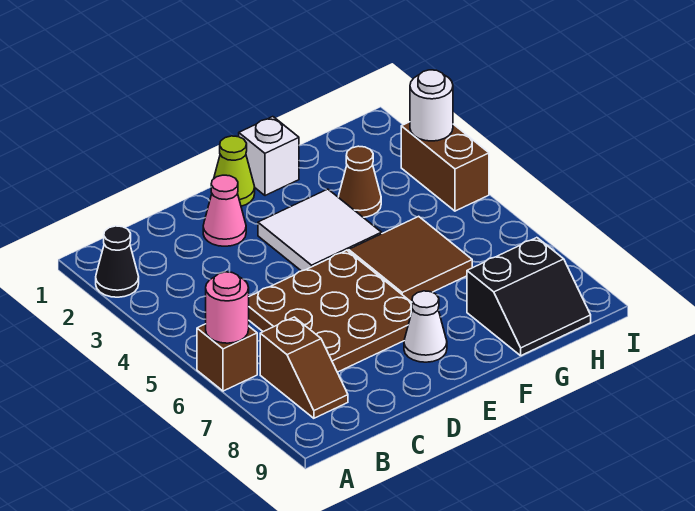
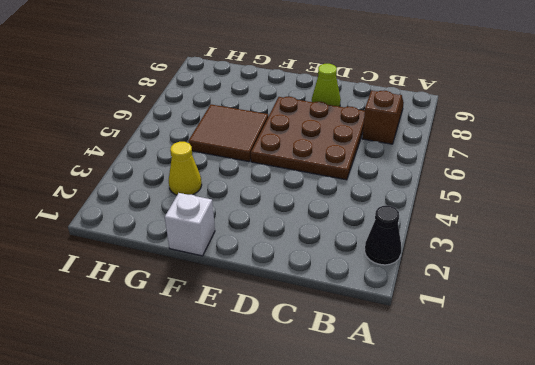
lime cone D8 level 1 -> lime cone E1 level 1
yellow cone G3 level 1 -> brown cone G3 level 1
none -> brown brick A6 level 1
none -> pink cone D2 level 1
none -> white tile E3:F4 level 1

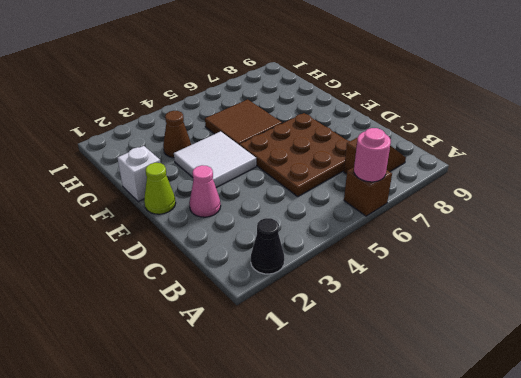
none -> white cone E8 level 1
none -> black slope G8:H9 level 1 top 8
none -> brown brick I3:I4 level 1

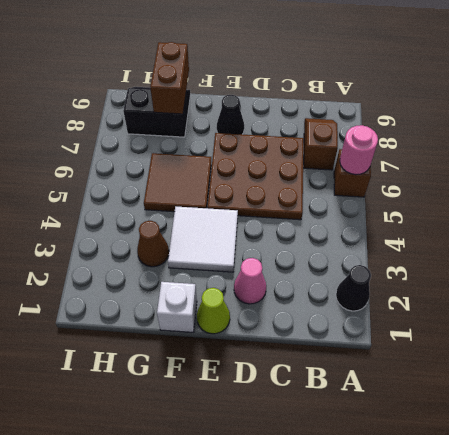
black cone E8 level 1 -> white cone E8 level 1
brown brick G8:G9 level 2 -> brown brick I3:I4 level 1
none -> white round brick I3 level 2

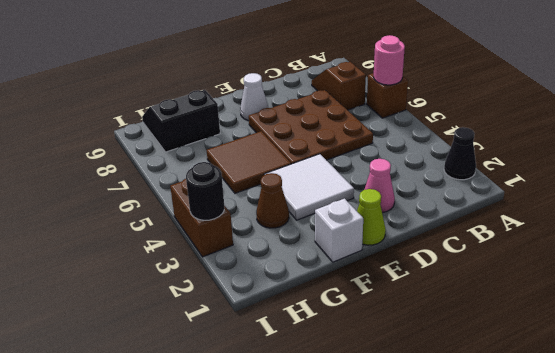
black round brick I3 level 2 -> white round brick I3 level 2

